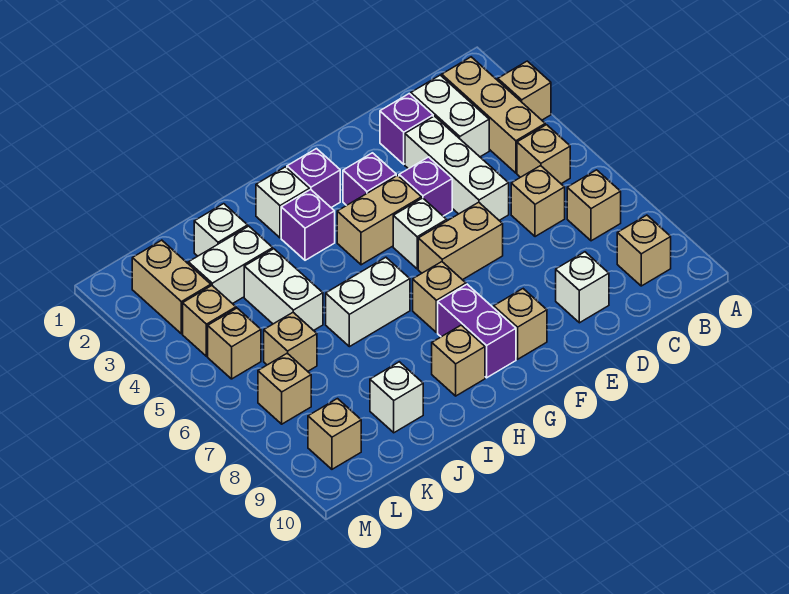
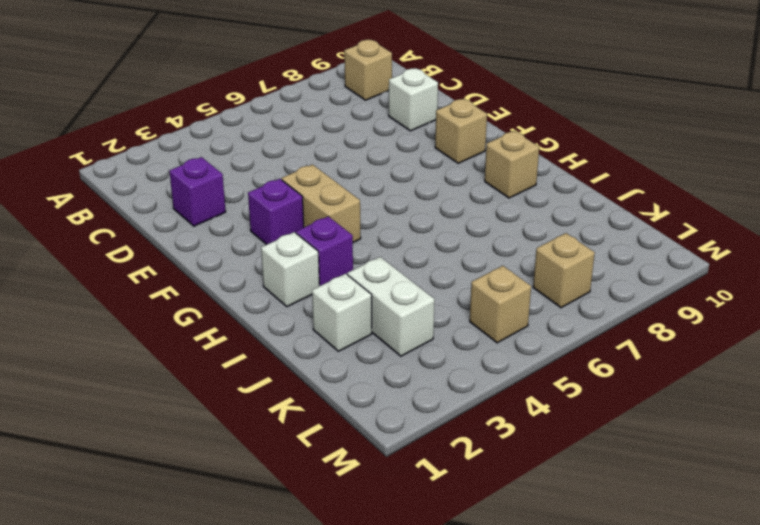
none -> tan brick A3 level 1
none -> tan brick B2:B4 level 1
none -> tan brick B5 level 1
none -> tan brick B7 level 1

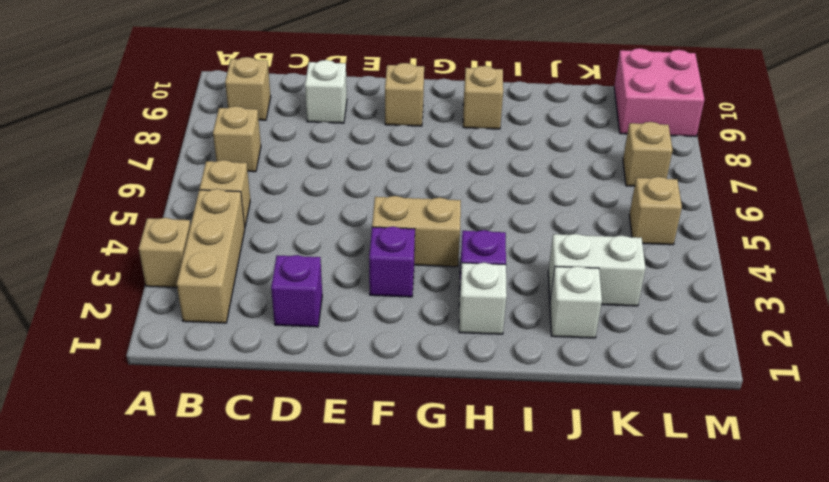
pink brick L9:M10 level 1 -> tan brick L9 level 1
none -> white brick C2:C3 level 1
none -> tan brick C6 level 1
none -> white brick D3:D5 level 1
none -> purple brick E4 level 1

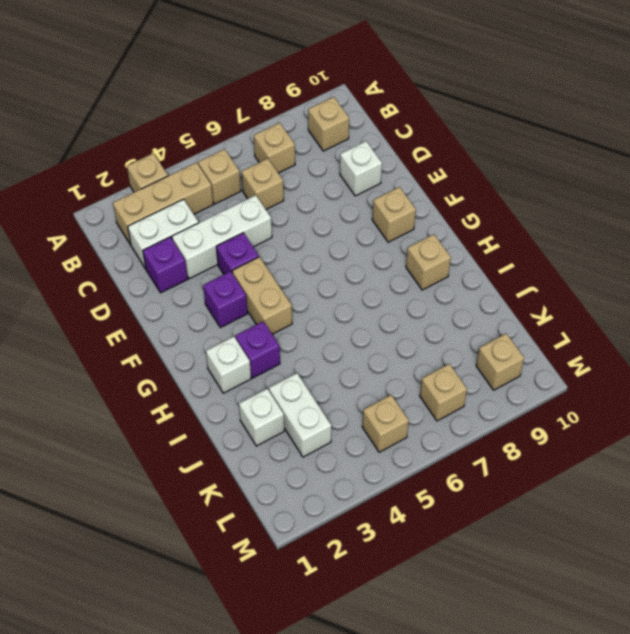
none -> tan brick E6:F6 level 1
none -> white brick F5 level 1
none -> purple brick G2 level 1
none -> tan brick G7 level 1

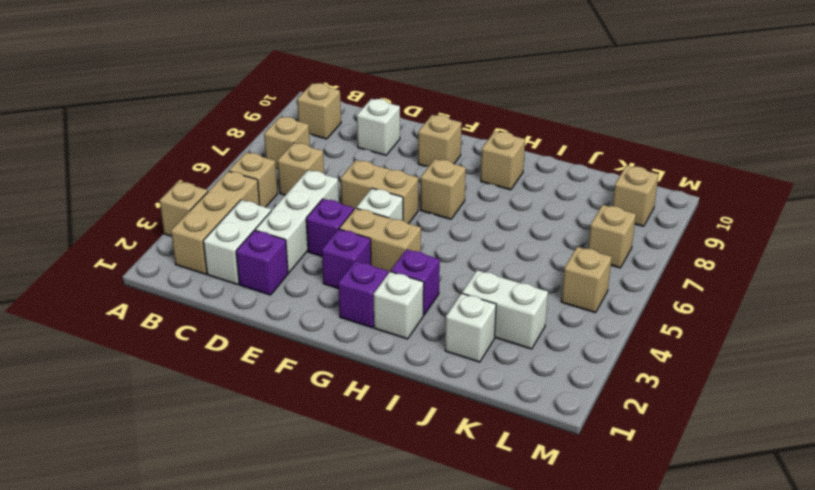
none -> purple brick G8:G9 level 1
none -> white brick H6:I6 level 1
none -> white brick J4:J5 level 1
none -> white brick J9 level 1

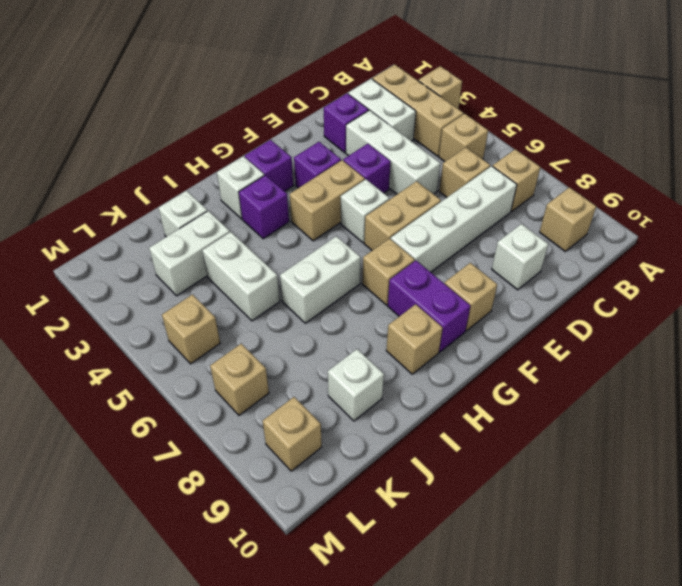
white brick C7:F7 level 1 -> none
none -> tan brick K6 level 1
none -> tan brick L2:L3 level 1
none -> tan brick L4 level 1

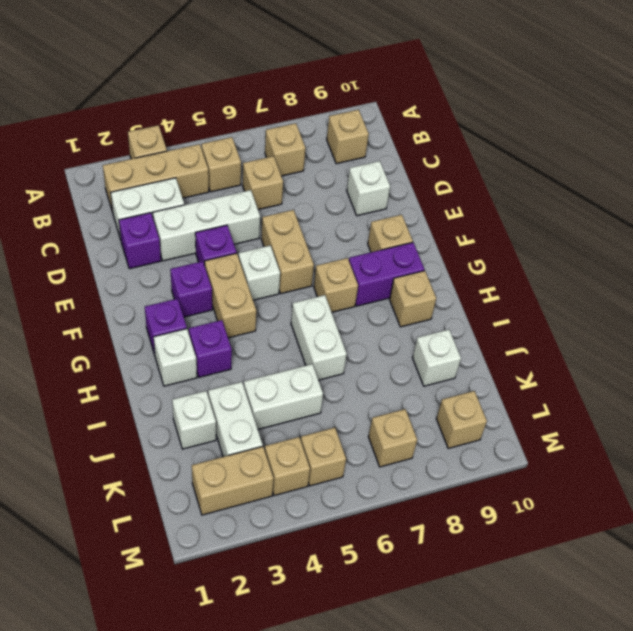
none -> tan brick K6 level 1

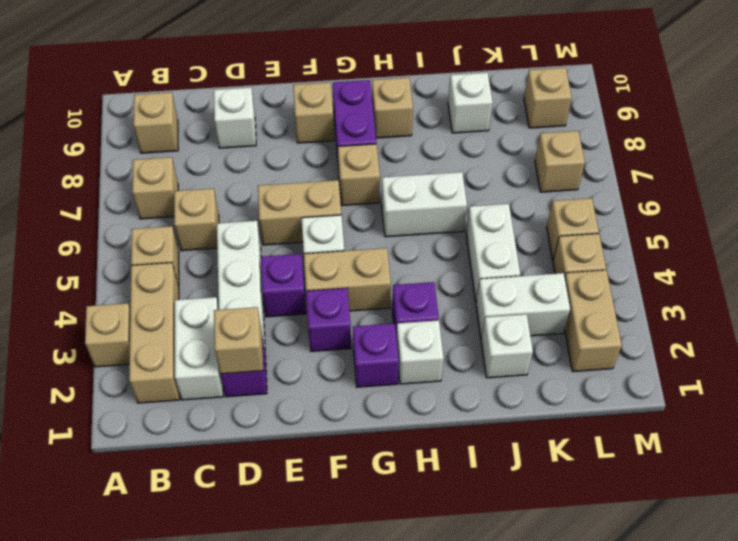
tan brick D2 level 2 -> tan brick K6 level 1

